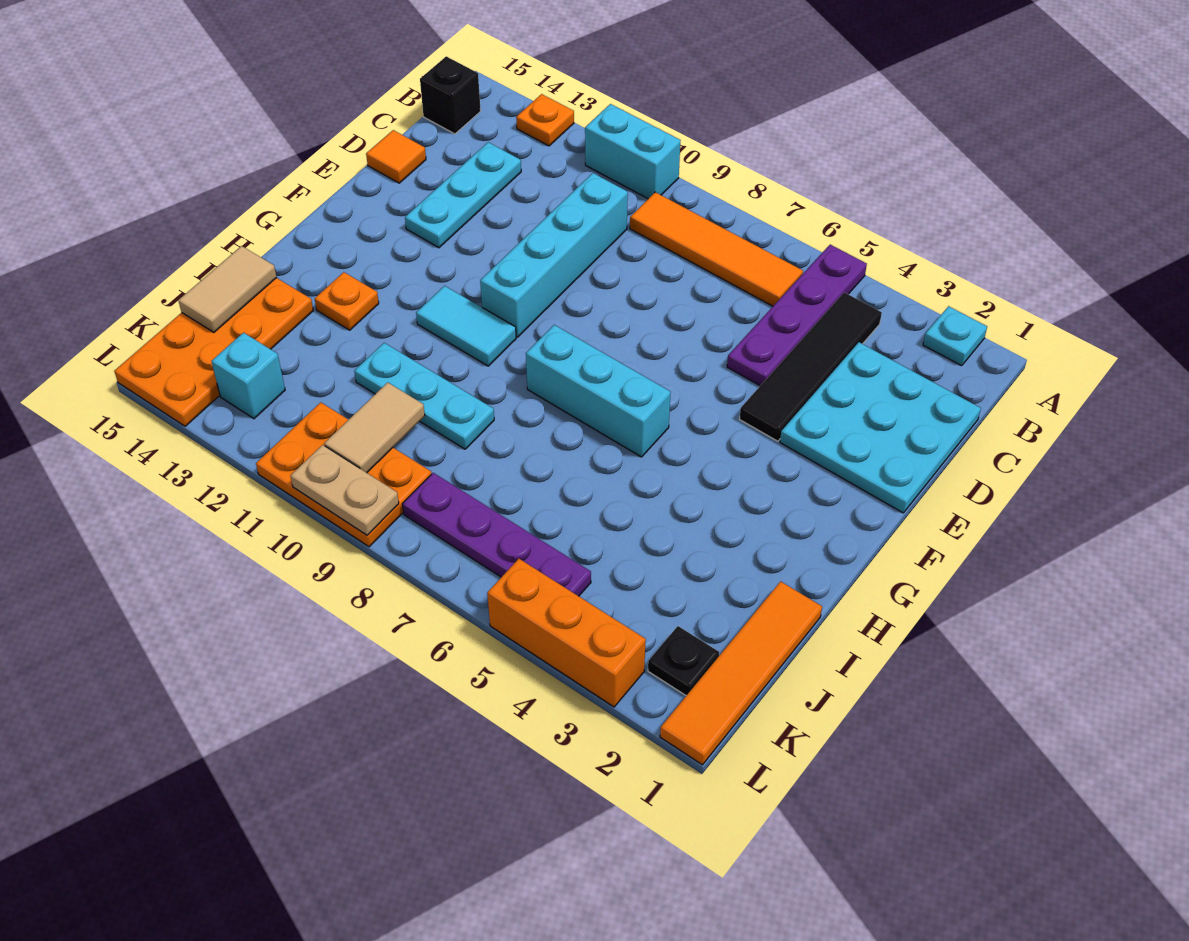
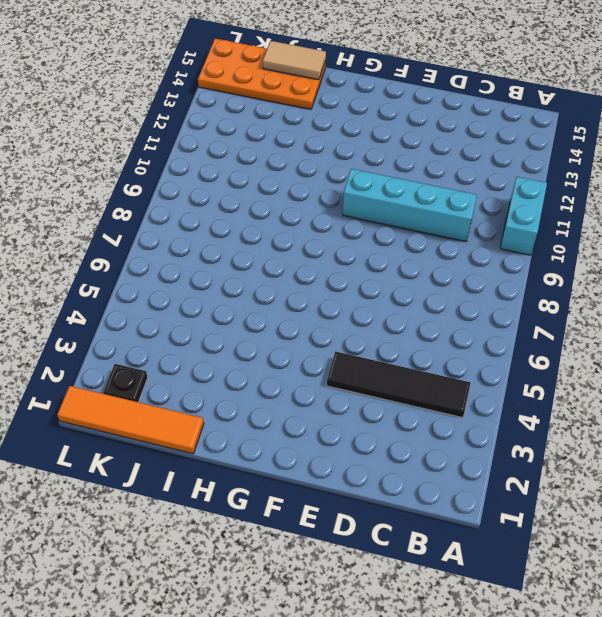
none -> cyan plate A2 level 1
none -> purple plate A5:D5 level 1
none -> orange plate A13 level 1

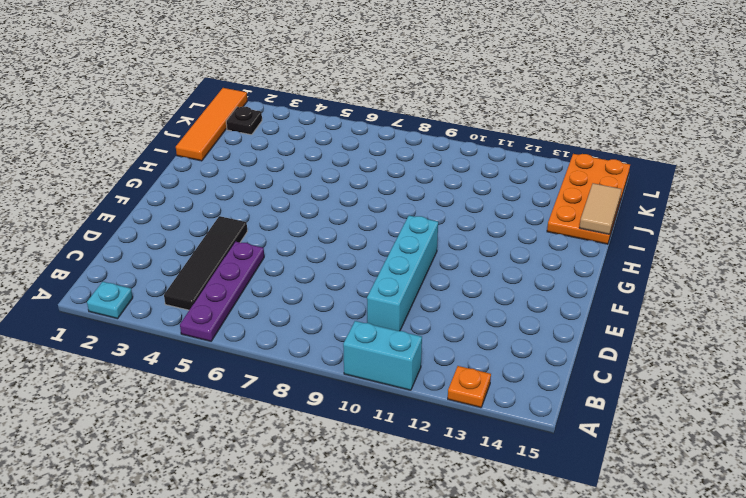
none -> orange tile B6:B9 level 1
none -> black brick B15 level 1
none -> cyan plate C1:E3 level 1

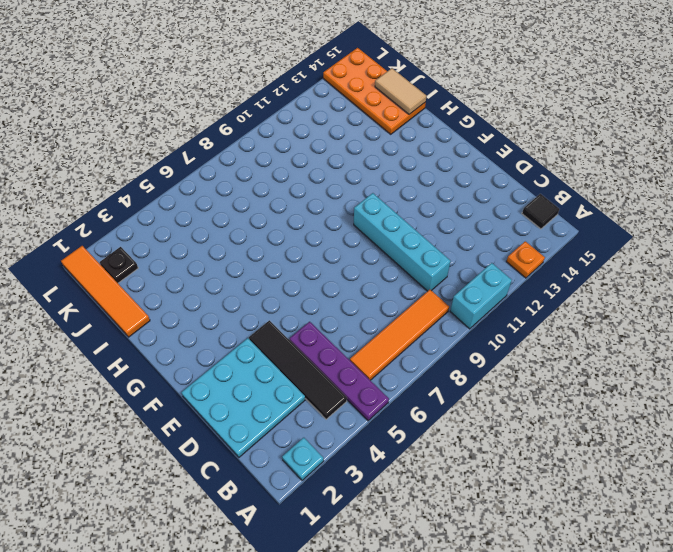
black tile B15 level 1 -> black brick B15 level 1
none -> cyan plate C13:E13 level 1
none -> orange tile D15 level 1
none -> cyan brick G6:G8 level 1

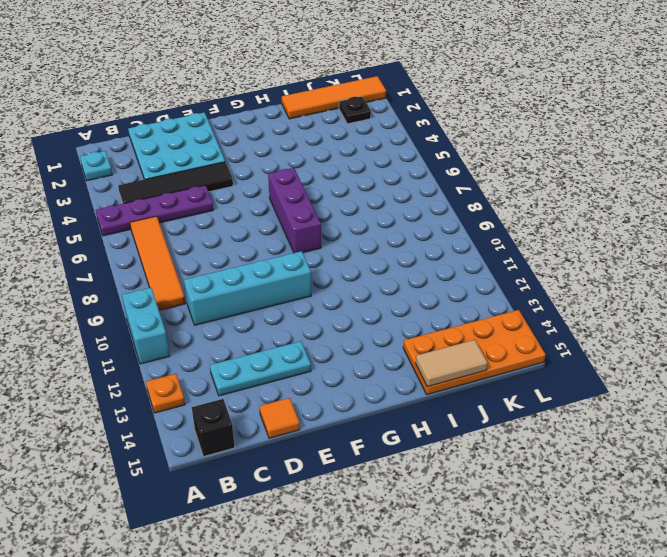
purple brick G6:G8 level 1 -> cyan brick G6:G8 level 1
none -> cyan tile G10:G11 level 1
none -> orange plate H13 level 1
none -> cyan plate I9:I11 level 1

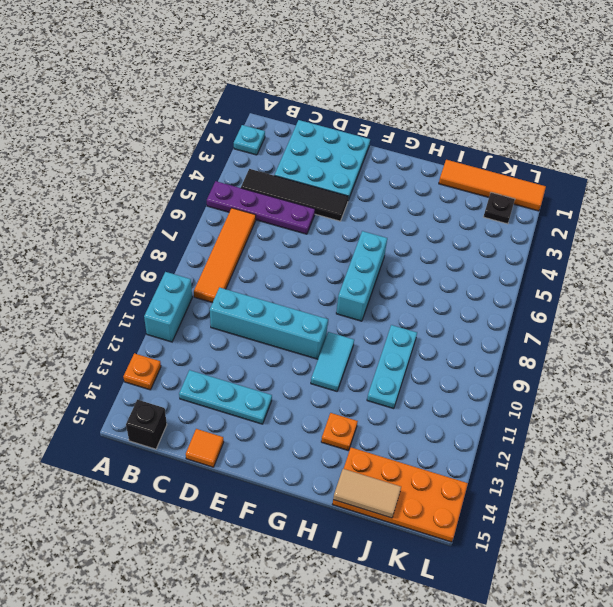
none -> purple plate K5:K8 level 1
none -> orange plate K9:L11 level 1
none -> cyan brick K13 level 1

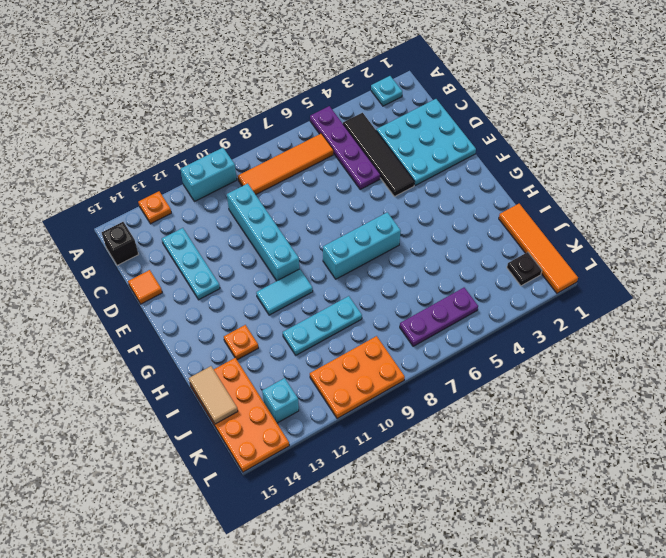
purple plate K5:K7 level 1 -> purple plate K5:K8 level 1
none -> orange brick L3:L5 level 1
none -> tan tile J10:K10 level 2
none -> tan plate L9:L10 level 2

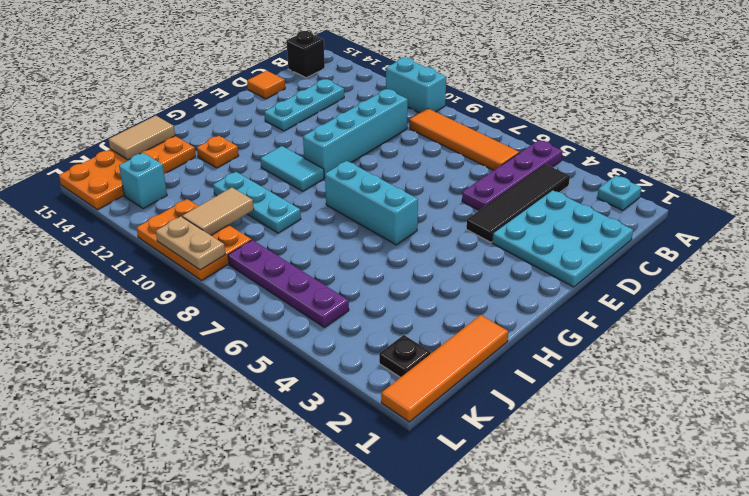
none -> orange plate A13 level 1
none -> orange brick L3:L5 level 1

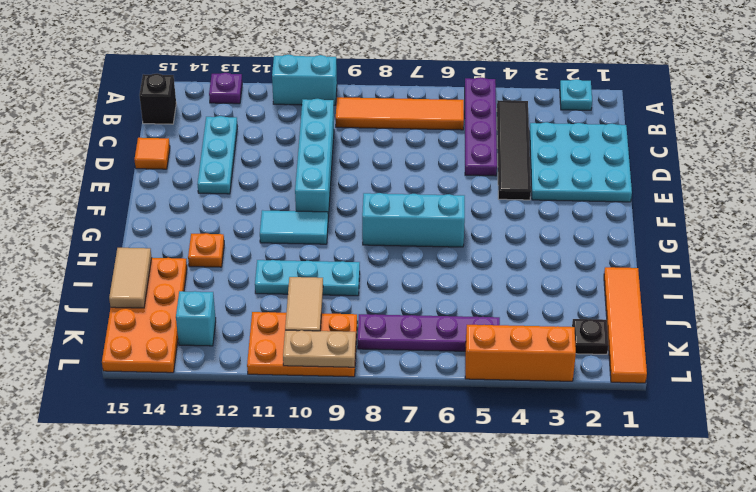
purple plate A13 level 1 -> orange plate A13 level 1

